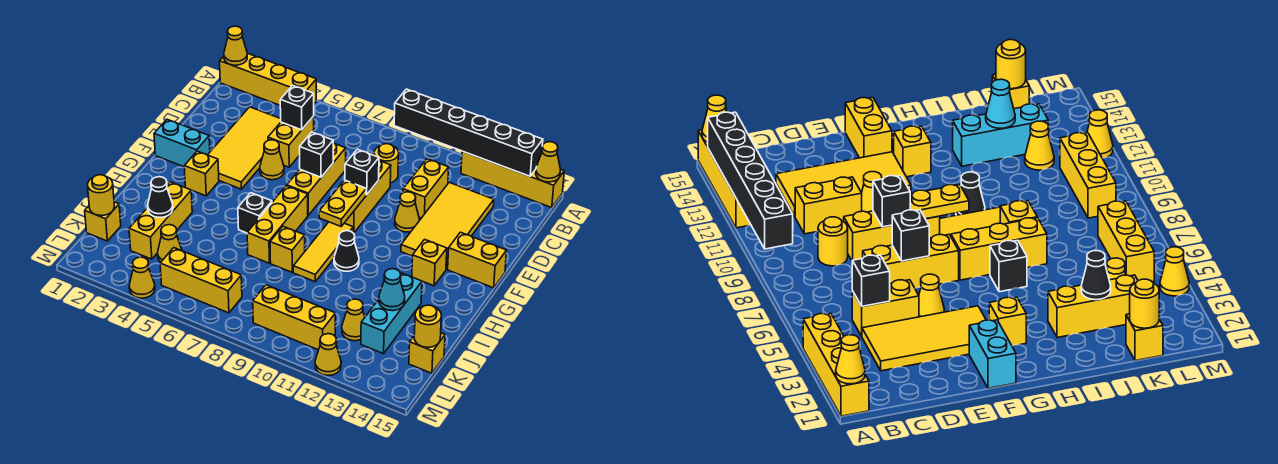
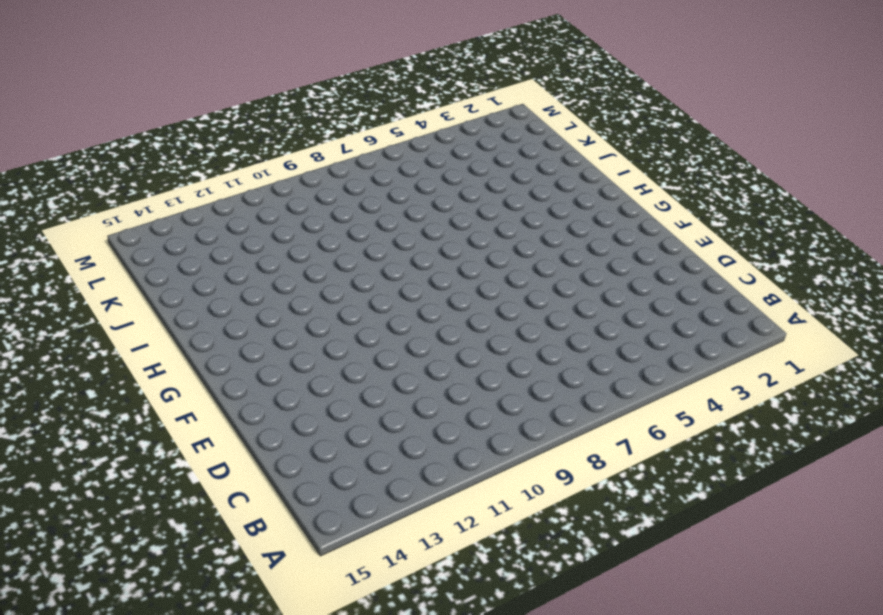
none -> yellow brick A1:A4 level 1
none -> yellow brick A12:A15 level 1
none -> yellow tile C3:F4 level 1
none -> yellow brick C5:D5 level 1

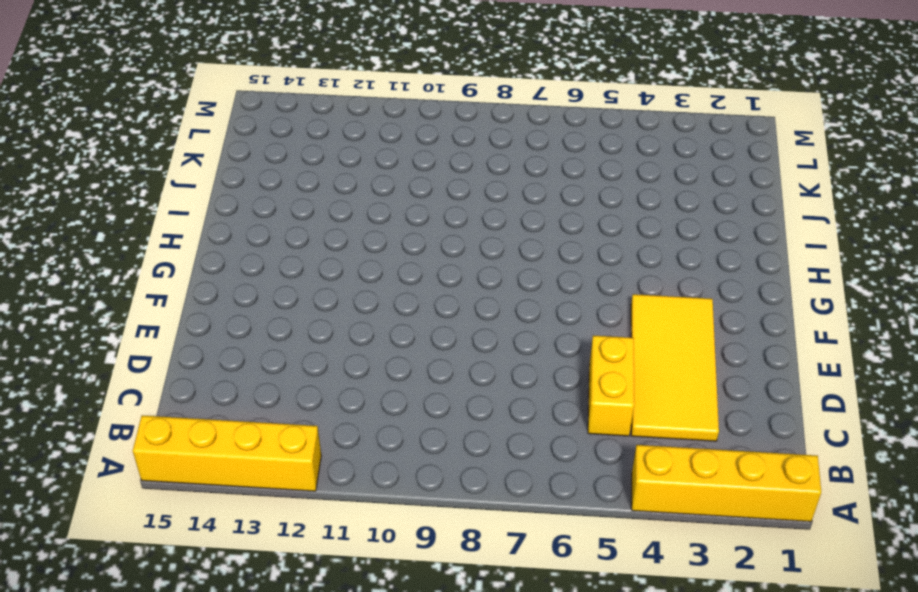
none -> yellow round brick C9 level 1
none -> yellow brick C11:D11 level 1
none -> yellow tile C12:F13 level 1
none -> yellow brick D7:F7 level 1

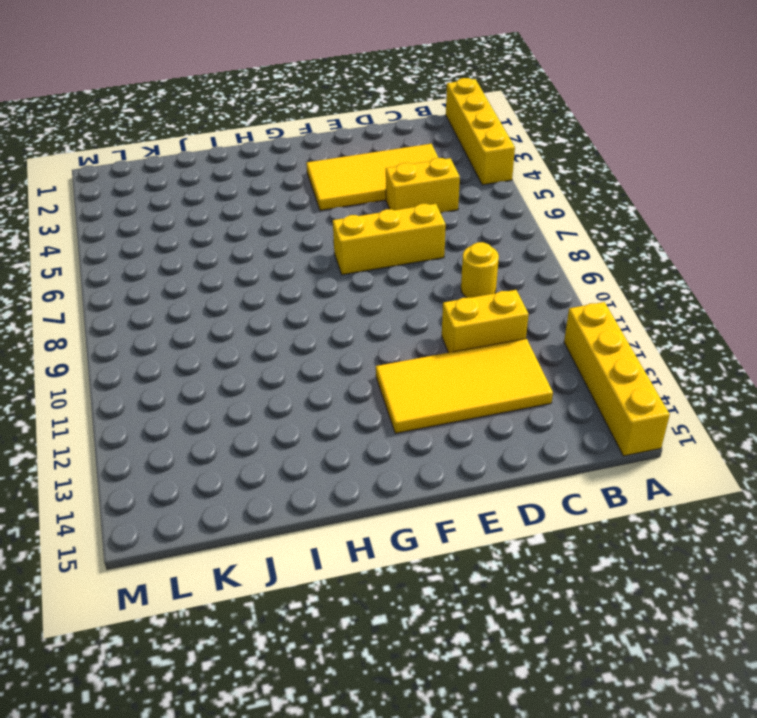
none -> yellow brick D9:F9 level 1
none -> yellow cone E5 level 1
none -> yellow cone E11 level 1
none -> cyan brick F1:F2 level 1

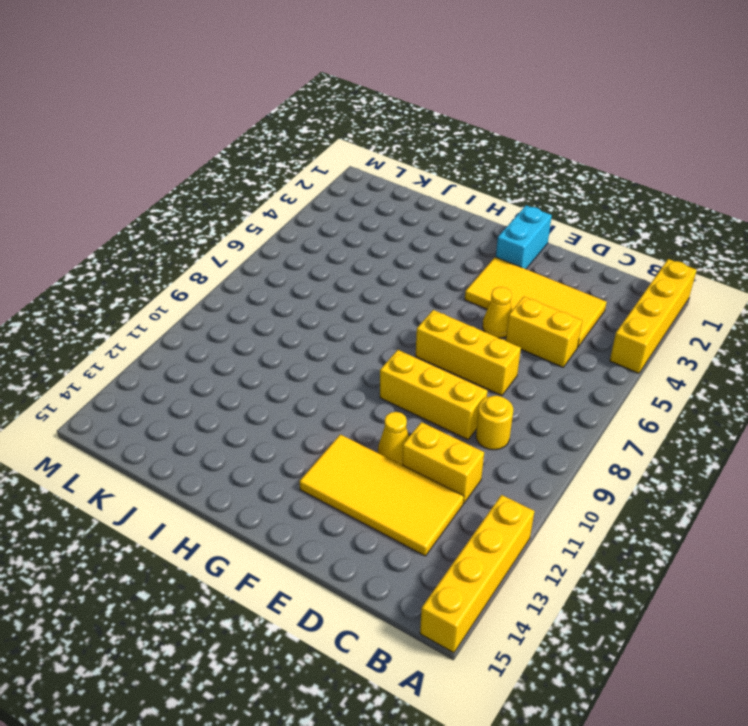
none -> yellow brick F14:F15 level 1
none -> yellow brick G3 level 1
none -> yellow brick G7:I7 level 1
none -> yellow tile G9:I9 level 1

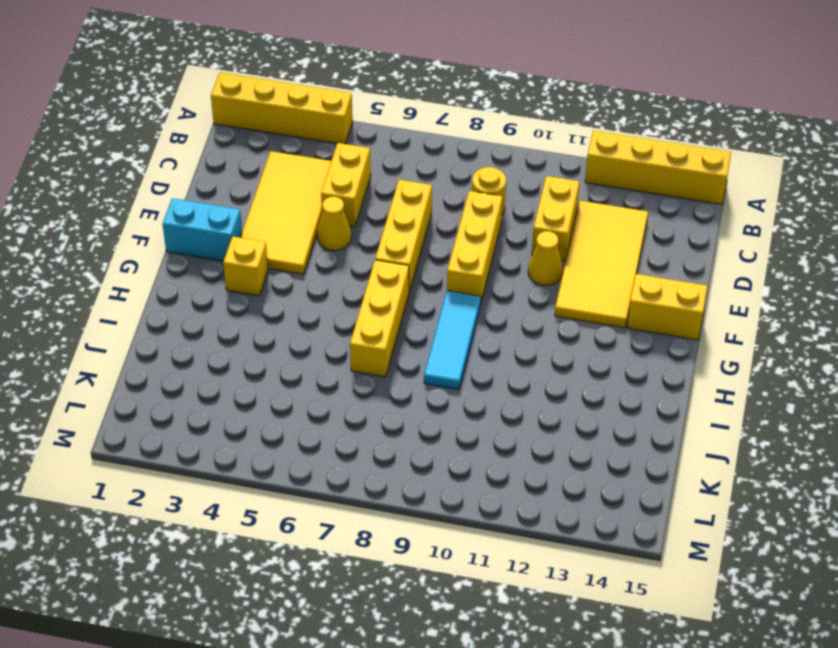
cyan tile G9:I9 level 1 -> yellow tile G9:I9 level 1
none -> yellow brick G13 level 1
none -> black brick H6 level 1
none -> black cone H10 level 1
none -> yellow brick I3:K3 level 1

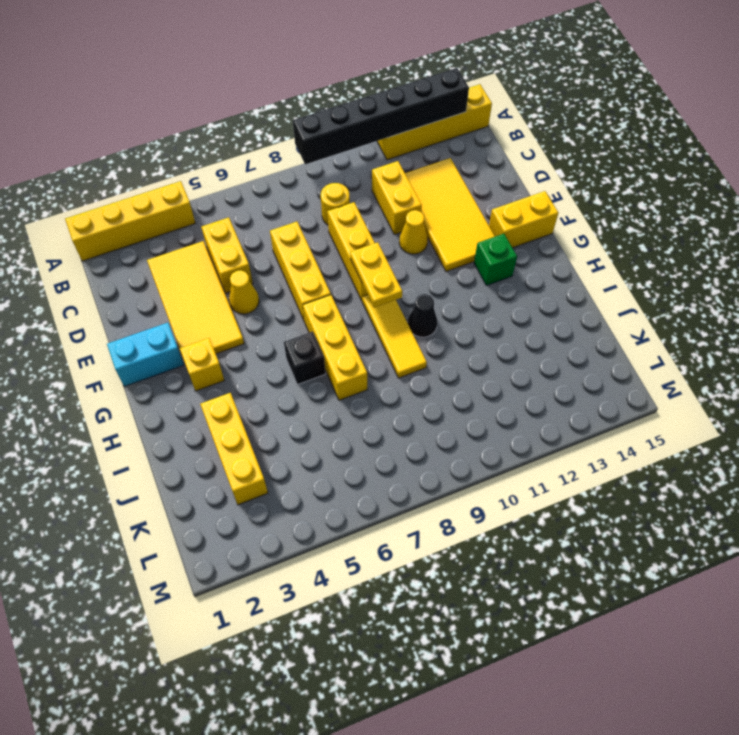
green brick G13 level 1 -> yellow brick G13 level 1
none -> yellow brick I8 level 1
none -> cyan brick I13:K13 level 1
none -> yellow brick K1 level 1
none -> yellow cone K4 level 1

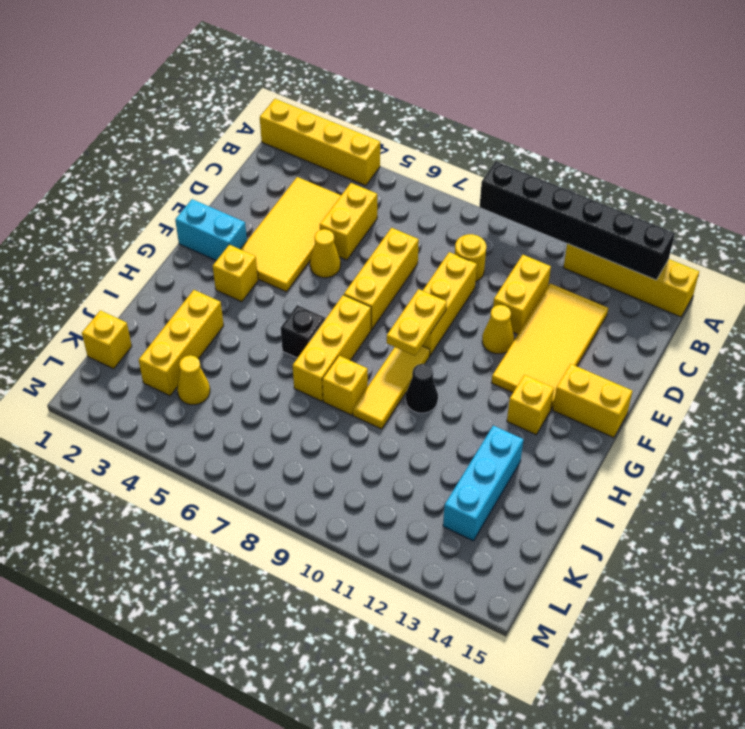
none -> yellow cone K12 level 1
none -> yellow brick K15 level 1
none -> yellow brick L5:L7 level 1
none -> yellow brick L9:L11 level 1

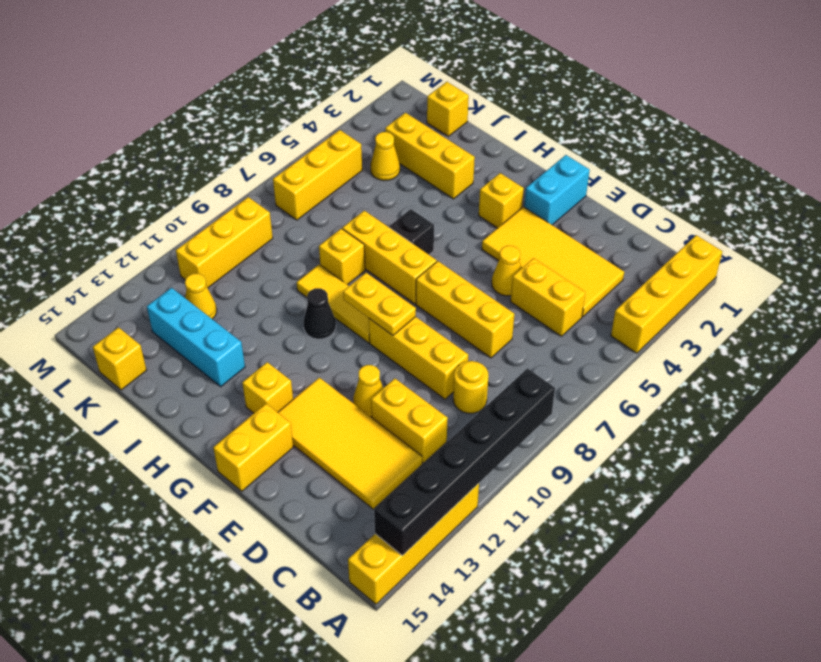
none -> yellow cone M4 level 1
none -> yellow cone M12 level 1
none -> yellow cone A1 level 2
none -> yellow cone A15 level 2

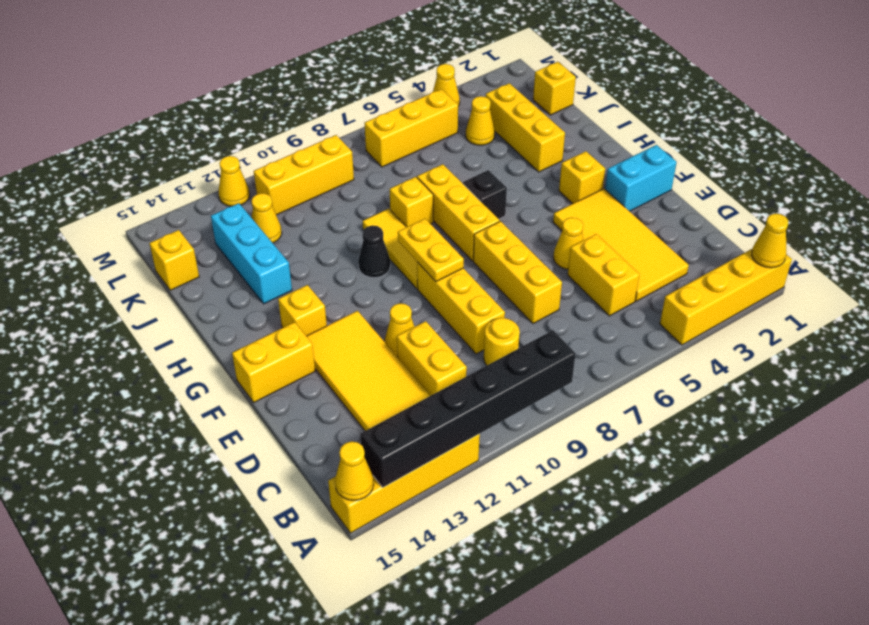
none -> black brick C5 level 2
none -> black brick E7 level 2
none -> black brick E9 level 2
none -> black cone J3 level 2

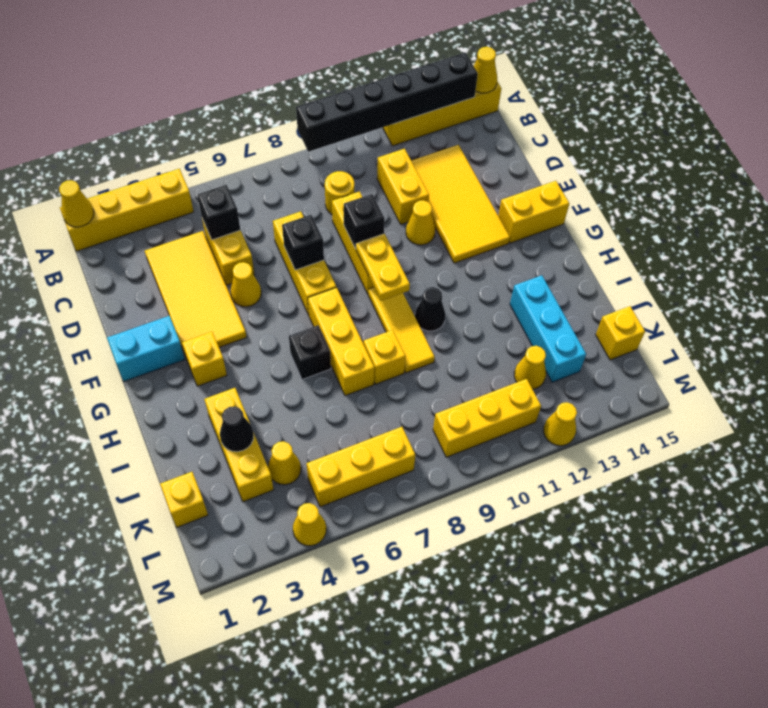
none -> yellow brick G13 level 1
none -> cyan cone J13 level 2
none -> yellow round brick K1 level 2
none -> yellow round brick K15 level 2

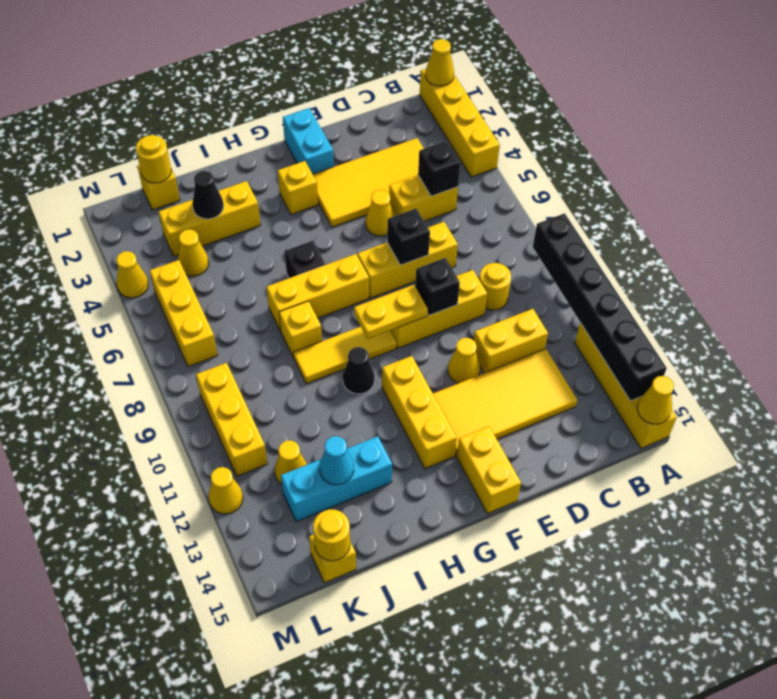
yellow brick G11:G13 level 1 -> yellow brick G13 level 1

